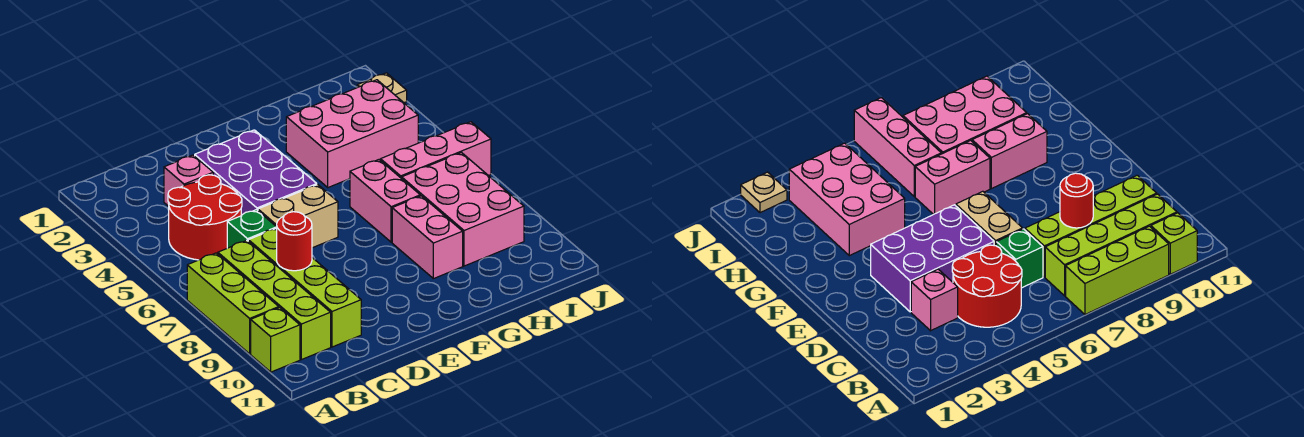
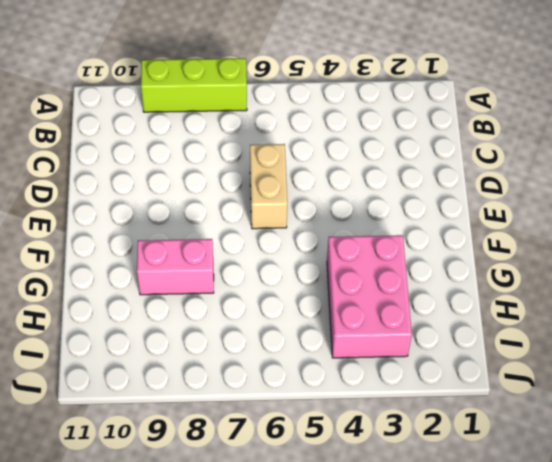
none -> lime brick A10 level 1
none -> red round brick B4:C5 level 1
none -> lime brick B7:B10 level 1

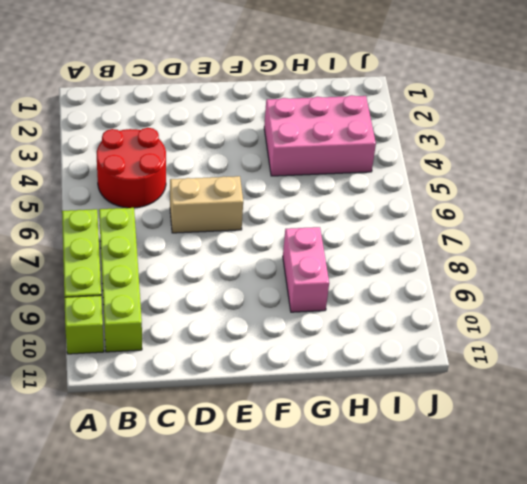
none -> pink brick C3 level 1
none -> green brick C6 level 1
none -> lime brick C7:C10 level 1

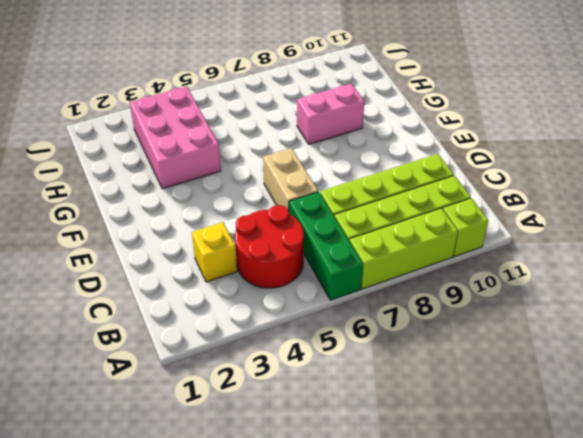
green brick A6:C6 level 1 -> green brick C6 level 1
yellow brick C3 level 1 -> pink brick C3 level 1
none -> purple brick D3:E5 level 1
none -> pink brick G6:G7 level 1
none -> pink brick H6:J6 level 1

